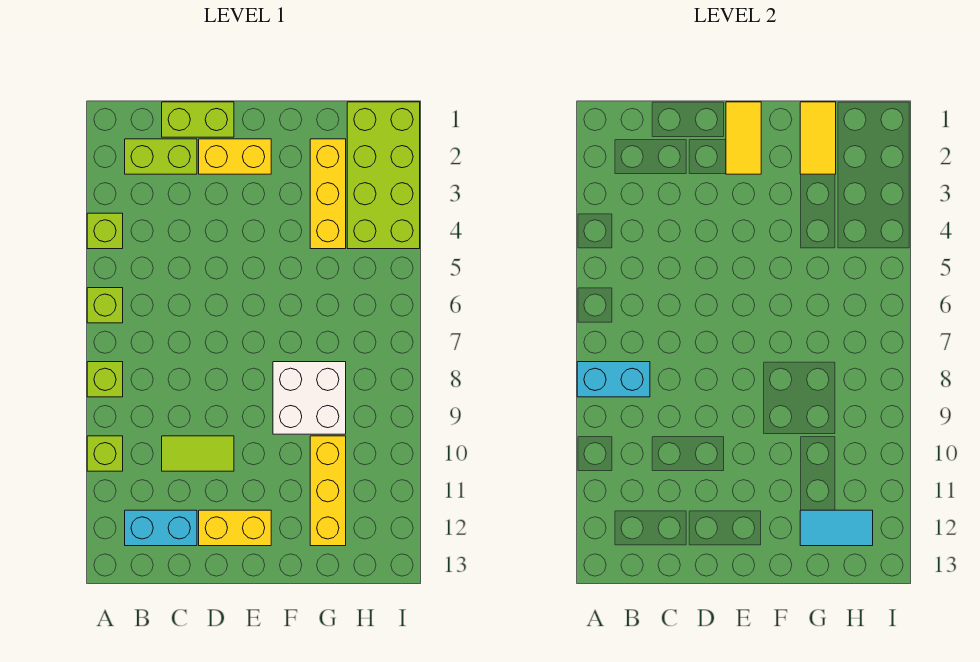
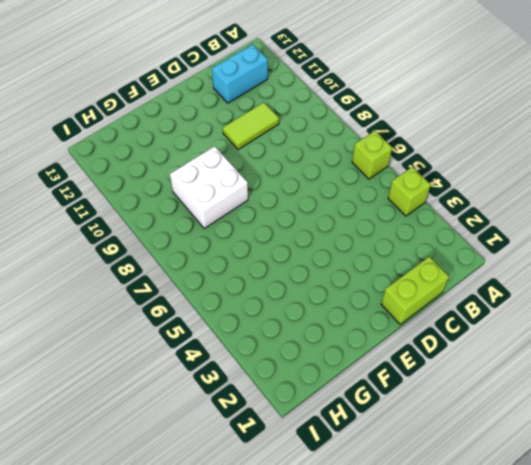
none -> lime brick A8 level 1
none -> lime brick A10 level 1
none -> lime brick B2:C2 level 1

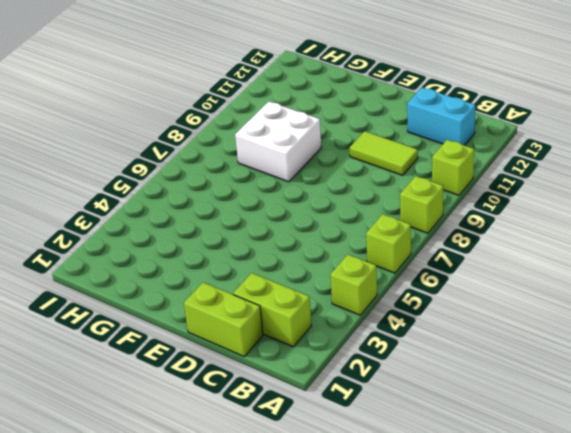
none -> yellow brick D2:E2 level 1
none -> yellow brick D12:E12 level 1
none -> yellow brick G2:G4 level 1

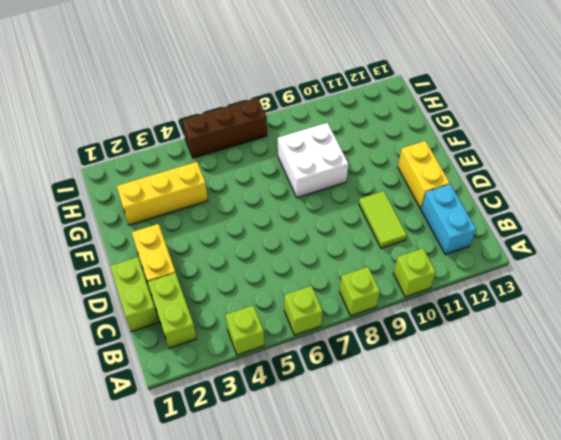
brown brick I5:I7 level 1 -> none
none -> yellow brick G10:G12 level 1
none -> lime brick H1:I4 level 1
none -> cyan brick A8:B8 level 2

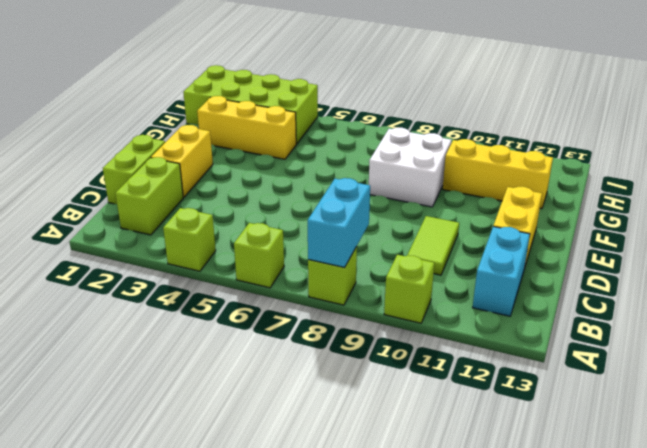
none -> yellow tile E1:E2 level 2
none -> yellow tile G1:G2 level 2
none -> cyan tile G12:H12 level 2

